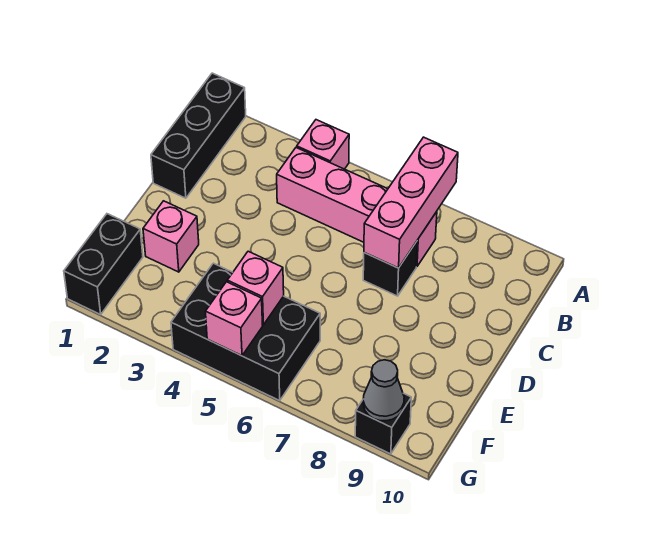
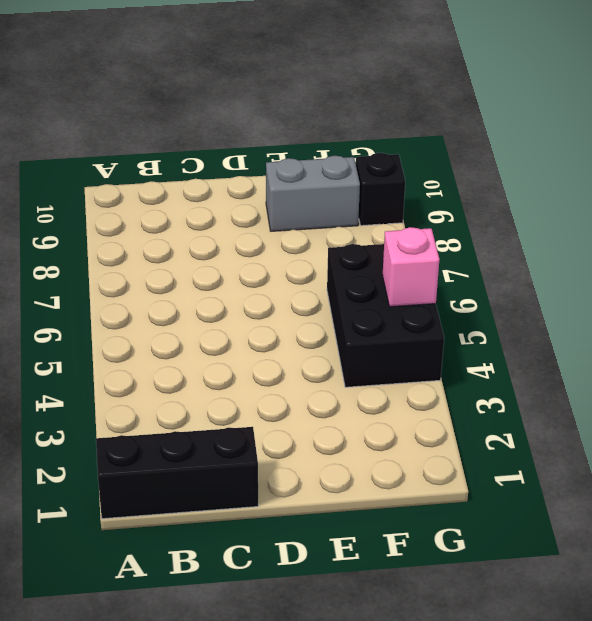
grey brick E9:F9 level 1 -> none
none -> pink brick A4 level 1
none -> pink brick B4:B7 level 1
none -> black brick C7 level 1

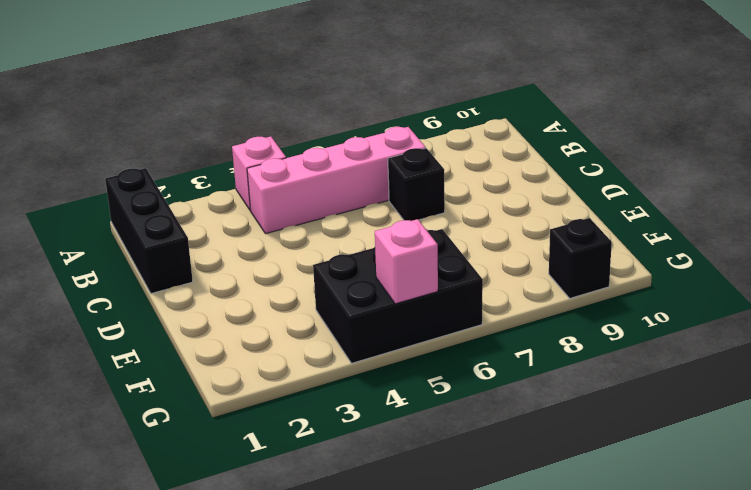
none -> pink brick E2 level 1
none -> black brick F1:G1 level 1
none -> pink brick A7:C7 level 2

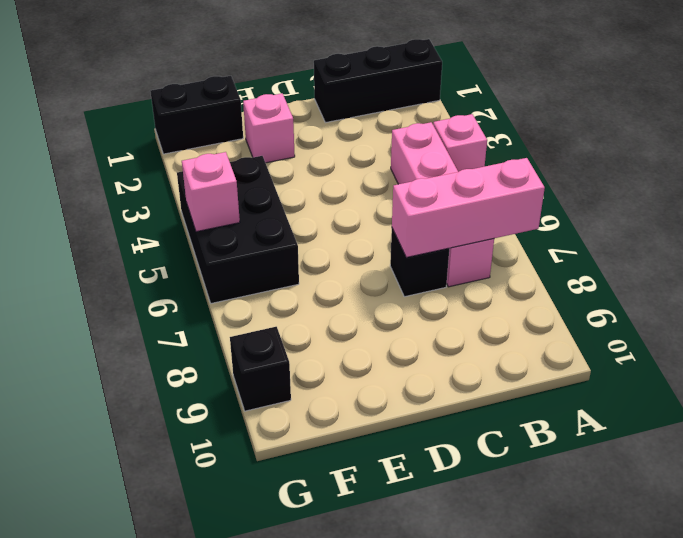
none -> pink brick F5 level 2
none -> grey cone G9 level 2

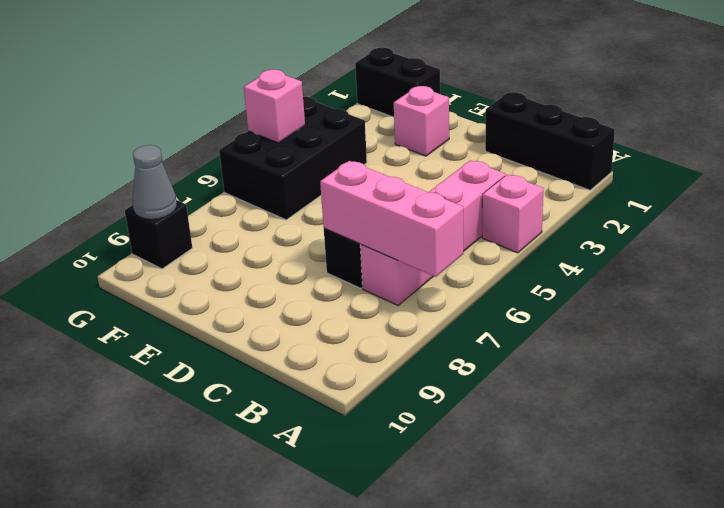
none -> pink brick F5 level 2

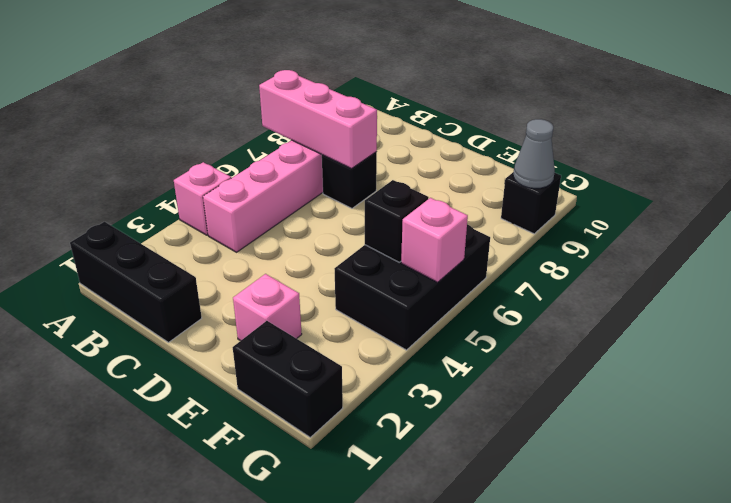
black brick F5 level 2 -> pink brick F5 level 2

